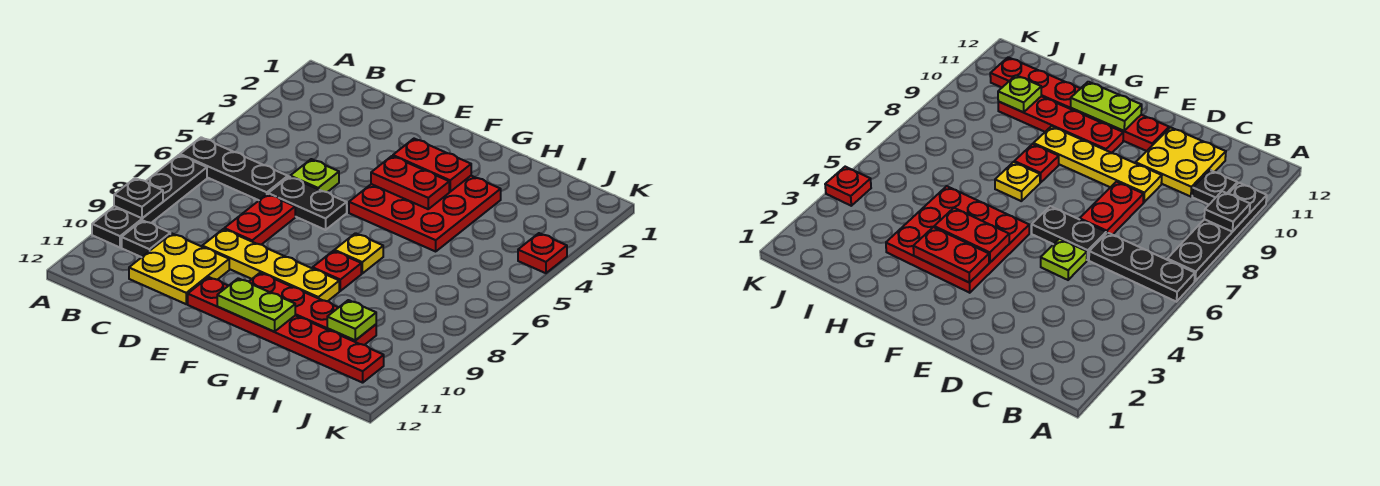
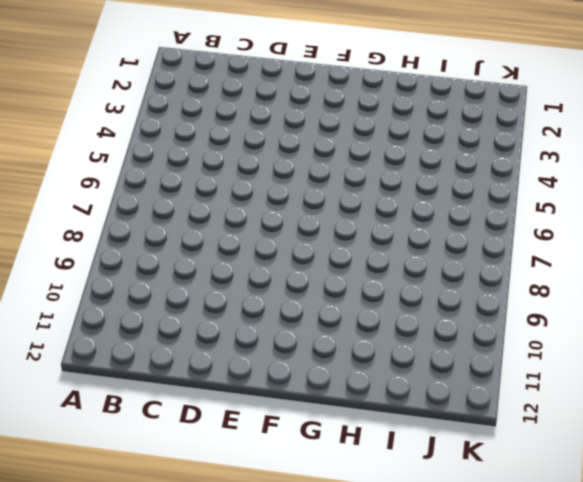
none -> black plate A6:C6 level 1
none -> black plate A7:A10 level 1
none -> black plate B10 level 1

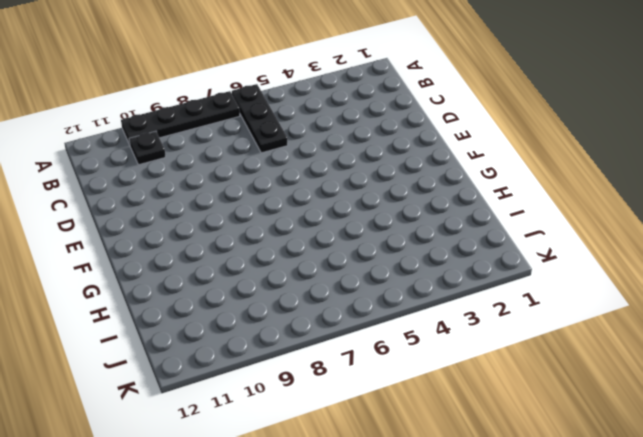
none -> yellow plate C10:D11 level 1
none -> lime plate D5 level 1
none -> black plate D6:E6 level 1

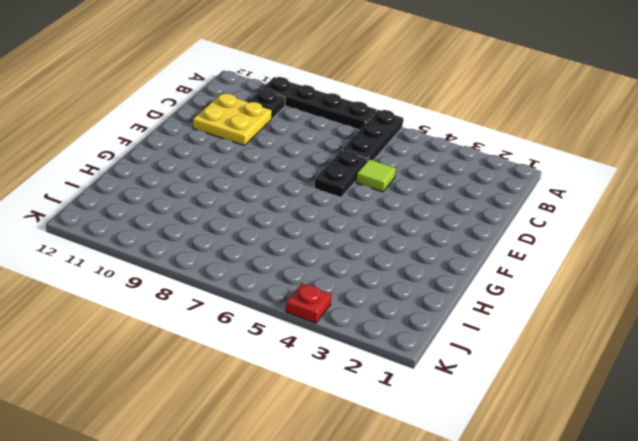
lime tile D5 level 1 -> lime plate D5 level 1
none -> red plate D7:D8 level 1
none -> yellow plate D9:G9 level 1
none -> red plate E11:J11 level 1

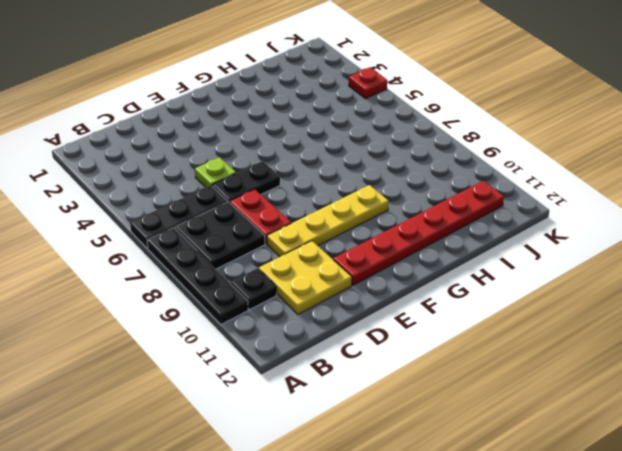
black plate B7:C8 level 1 -> none
none -> red plate F3:H5 level 1
none -> red plate F10:I10 level 1
none -> yellow plate G7 level 1

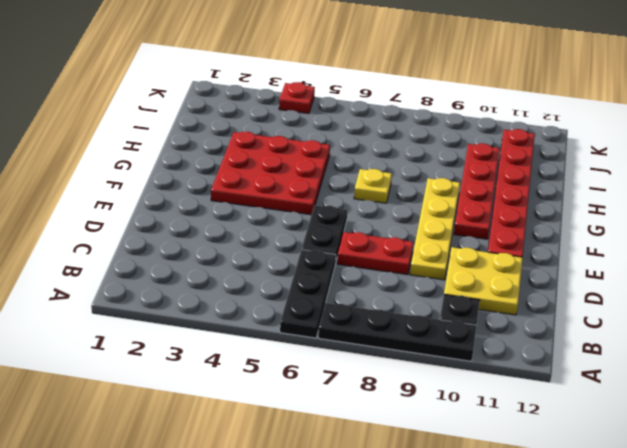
none -> lime plate D5 level 1
none -> red plate G8 level 1
none -> black plate A9 level 2

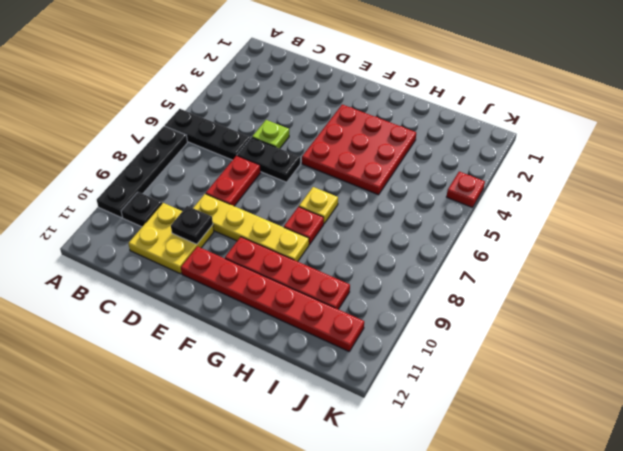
black plate D10 level 2 -> black plate A9 level 2
none -> red plate F3:G3 level 2
none -> red plate F4:G4 level 2
none -> lime plate F11:G11 level 2

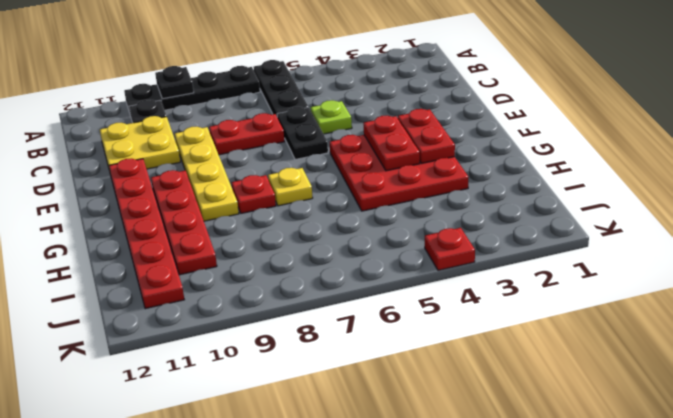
none -> lime plate F11:G11 level 2
none -> lime plate I10 level 2

